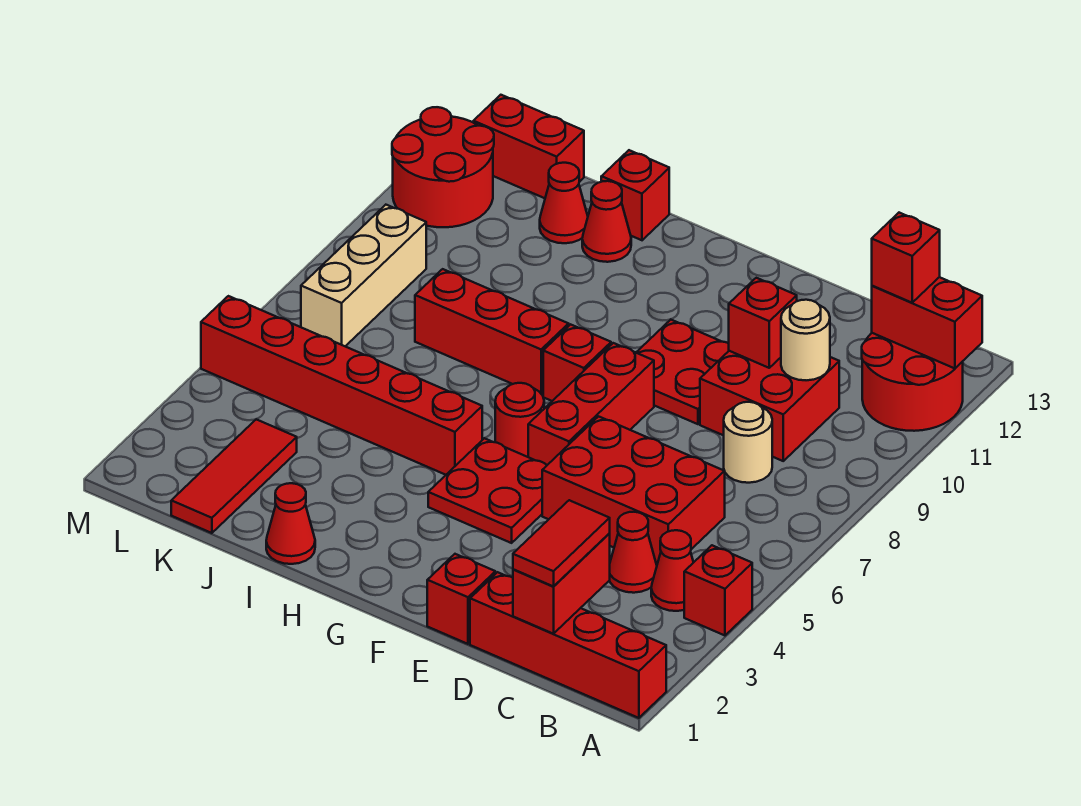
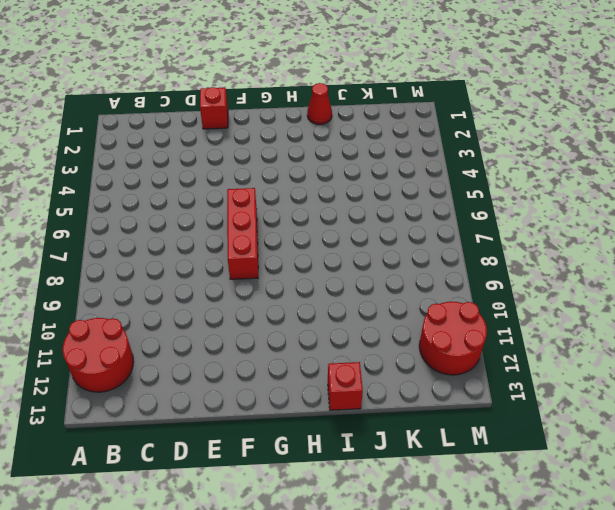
none -> red brick A1:D1 level 1
none -> red brick A4 level 1
none -> red cone B4 level 1
none -> red cone C4 level 1

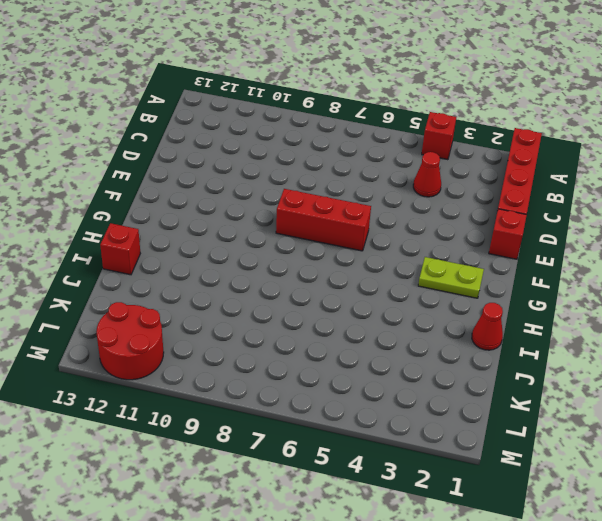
lime plate G2:G3 level 1 -> none
none -> red round brick A11:B12 level 1
none -> red cone B4 level 1
none -> red brick C5:E6 level 1
none -> tan round brick C8 level 1

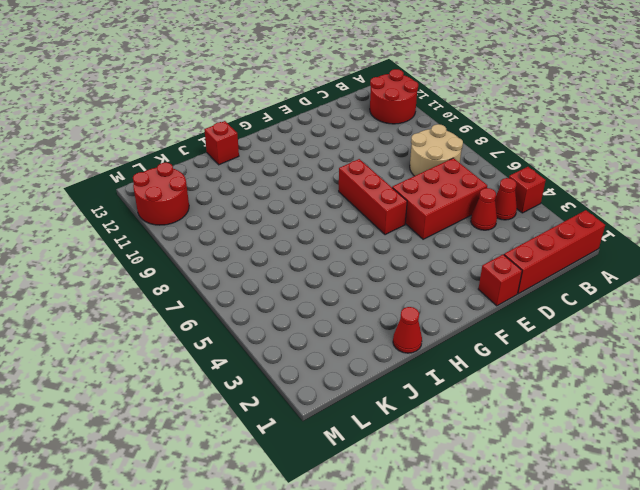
tan round brick B7:C8 level 1 -> tan round brick C8 level 1
none -> red brick C9:D10 level 1
none -> red plate E9:F10 level 1
none -> red plate F4:G5 level 1
none -> red round brick G6 level 1

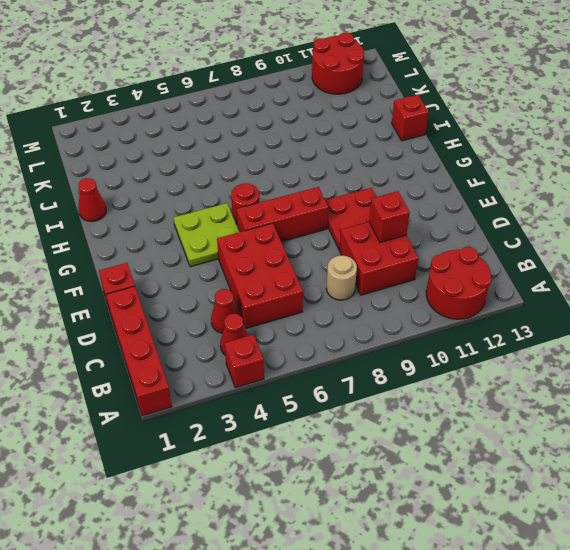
lime plate F4:G5 level 1 -> red plate F4:G5 level 1
none -> red brick G8 level 1
none -> red brick H5:M5 level 1
none -> red brick H8:J8 level 1
none -> red cone I12 level 1

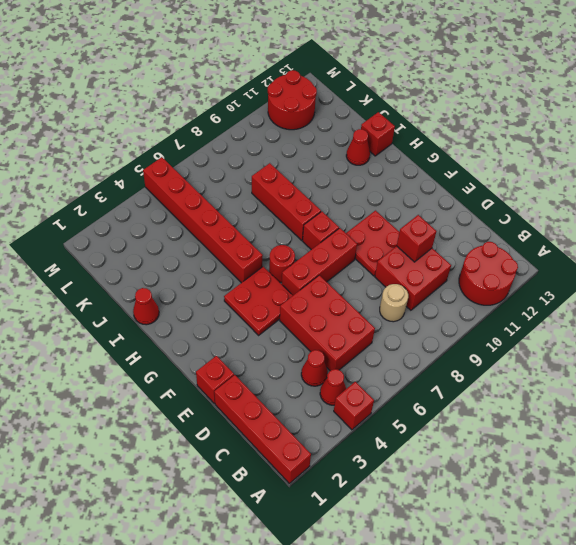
none -> red cone J12 level 1
none -> red tile K1:K3 level 1
none -> red brick K13:L13 level 1
none -> tan brick L7:L9 level 1

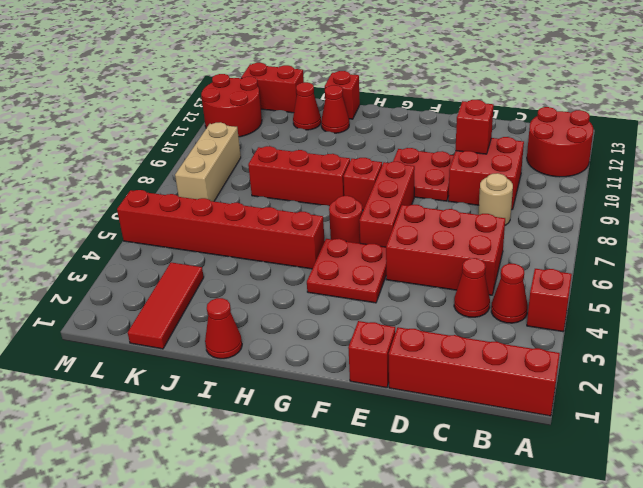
none -> red brick A12:B12 level 2
none -> red brick C1:C2 level 2
none -> tan round brick C10 level 2
none -> red brick B12 level 3

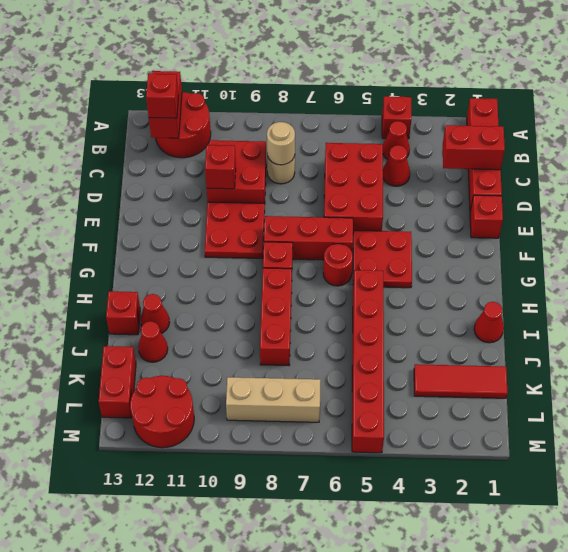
tan round brick C8 level 2 -> tan round brick C10 level 2
none -> red tile C1:C2 level 3

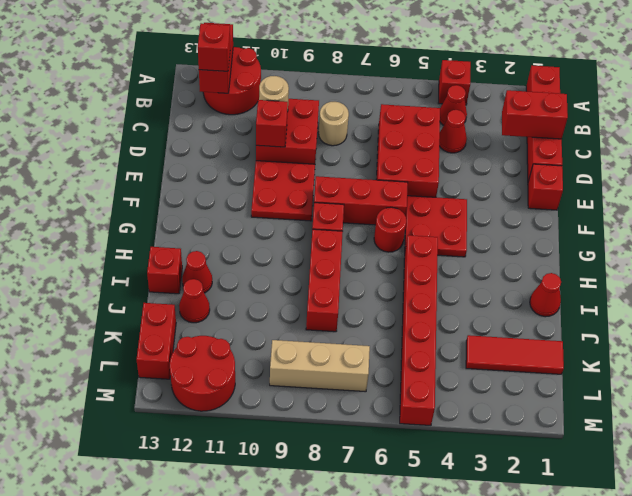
none -> red tile C1:C2 level 3

